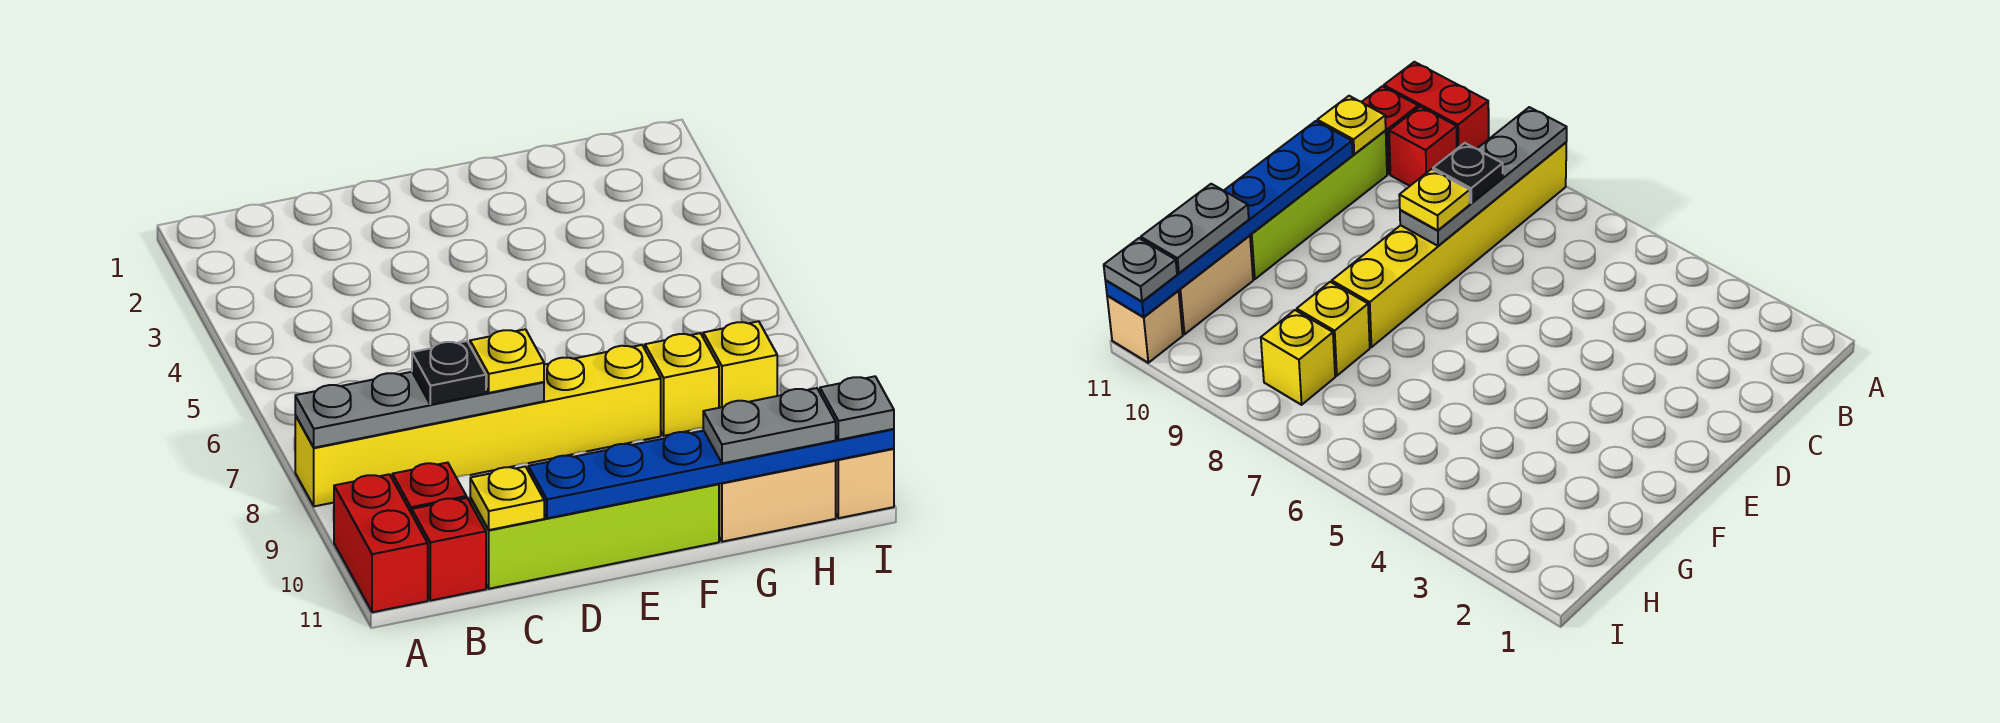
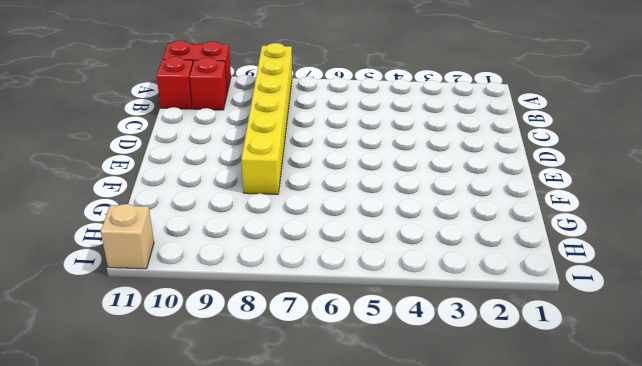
none -> lime brick C11:F11 level 1
none -> yellow brick G8 level 1
none -> tan brick G11:H11 level 1

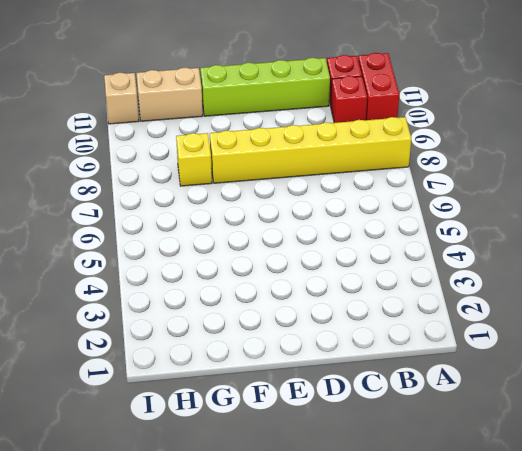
none -> yellow brick H8 level 1
none -> grey plate A8:D8 level 2
none -> yellow plate C11 level 2

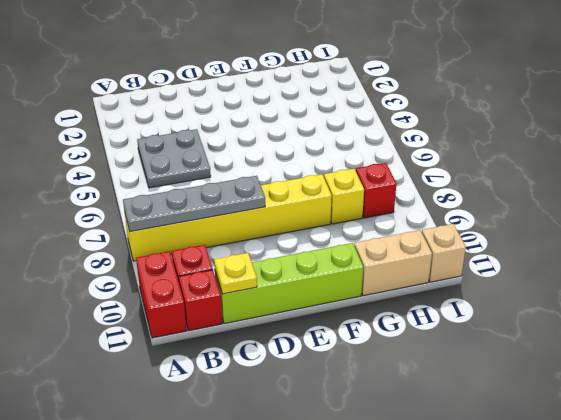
grey plate B4:C5 level 1 -> none
red brick H8 level 1 -> yellow brick H8 level 1
none -> blue plate D11:I11 level 2
none -> black plate C8 level 3
none -> yellow plate D8 level 3

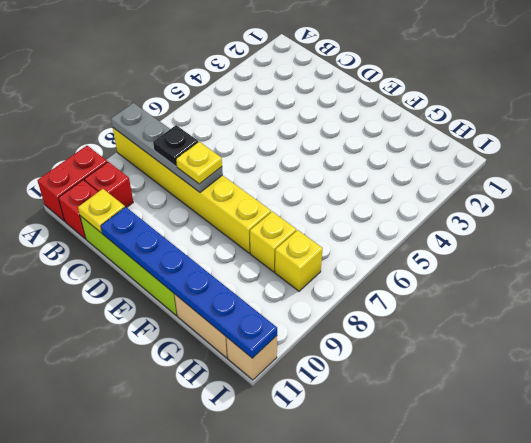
none -> grey plate G11:H11 level 3
none -> grey plate I11 level 3

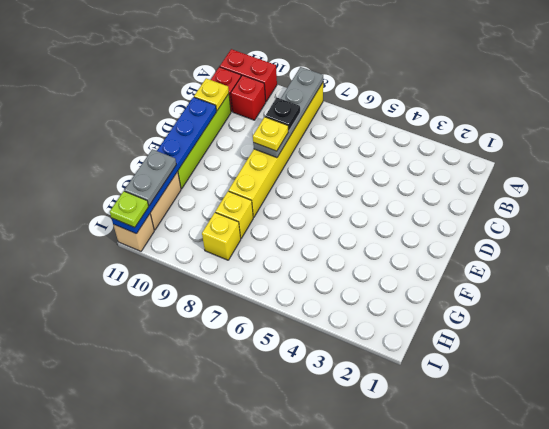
lime plate I11 level 3 -> grey plate I11 level 3

